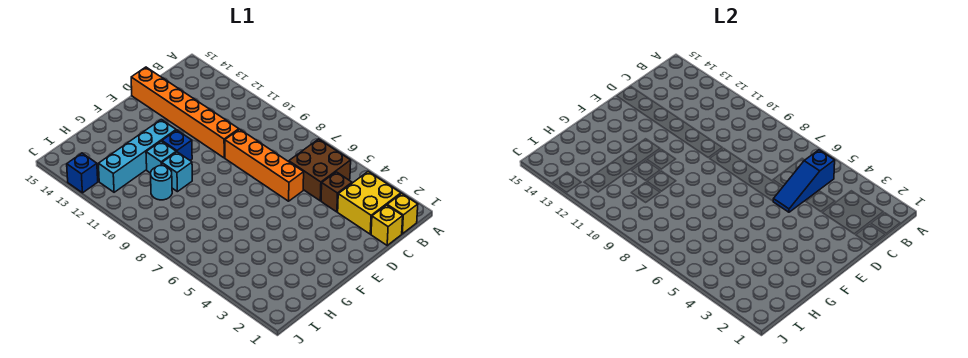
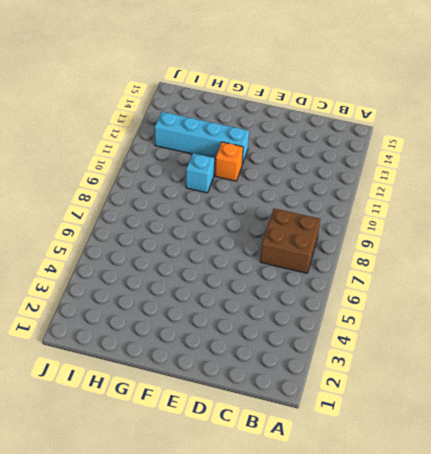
brown brick B7:C8 level 1 -> brown brick B5:C6 level 1
orange brick F11 level 1 -> blue brick F11 level 1
none -> yellow brick B1 level 1
none -> yellow brick B2:C3 level 1
none -> yellow brick C1 level 1

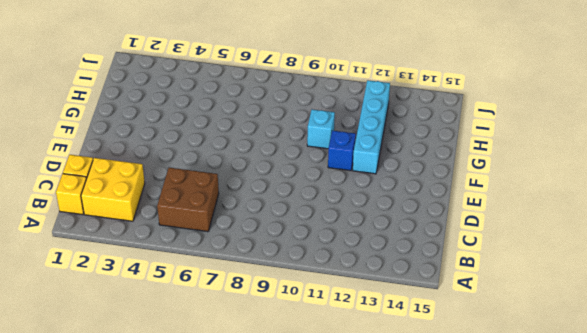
none -> brown brick C4 level 1
none -> orange brick D6:D9 level 1
none -> orange brick D10:D15 level 1

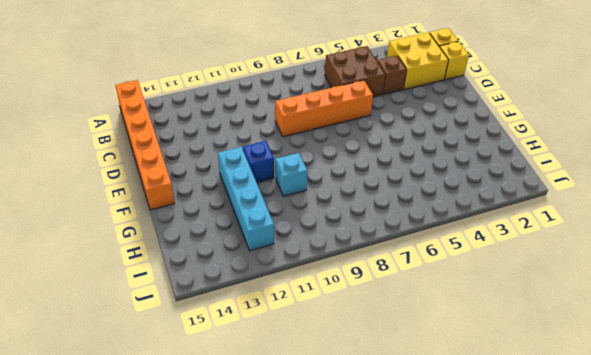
orange brick A15:F15 level 1 -> orange brick D10:D15 level 1
none -> cyan brick G11 level 1
none -> cyan round brick H10 level 1
none -> blue brick J13 level 1

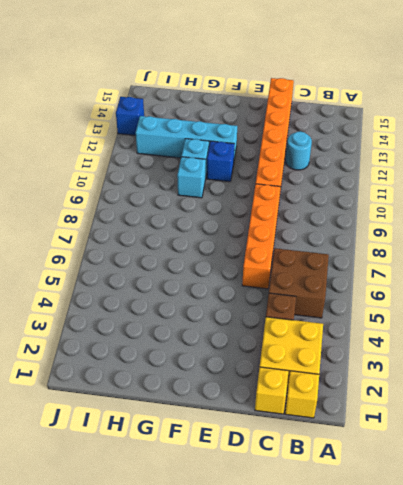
cyan round brick C12 level 1 -> cyan round brick H10 level 1
none -> blue slope B5:D5 level 2 top B

